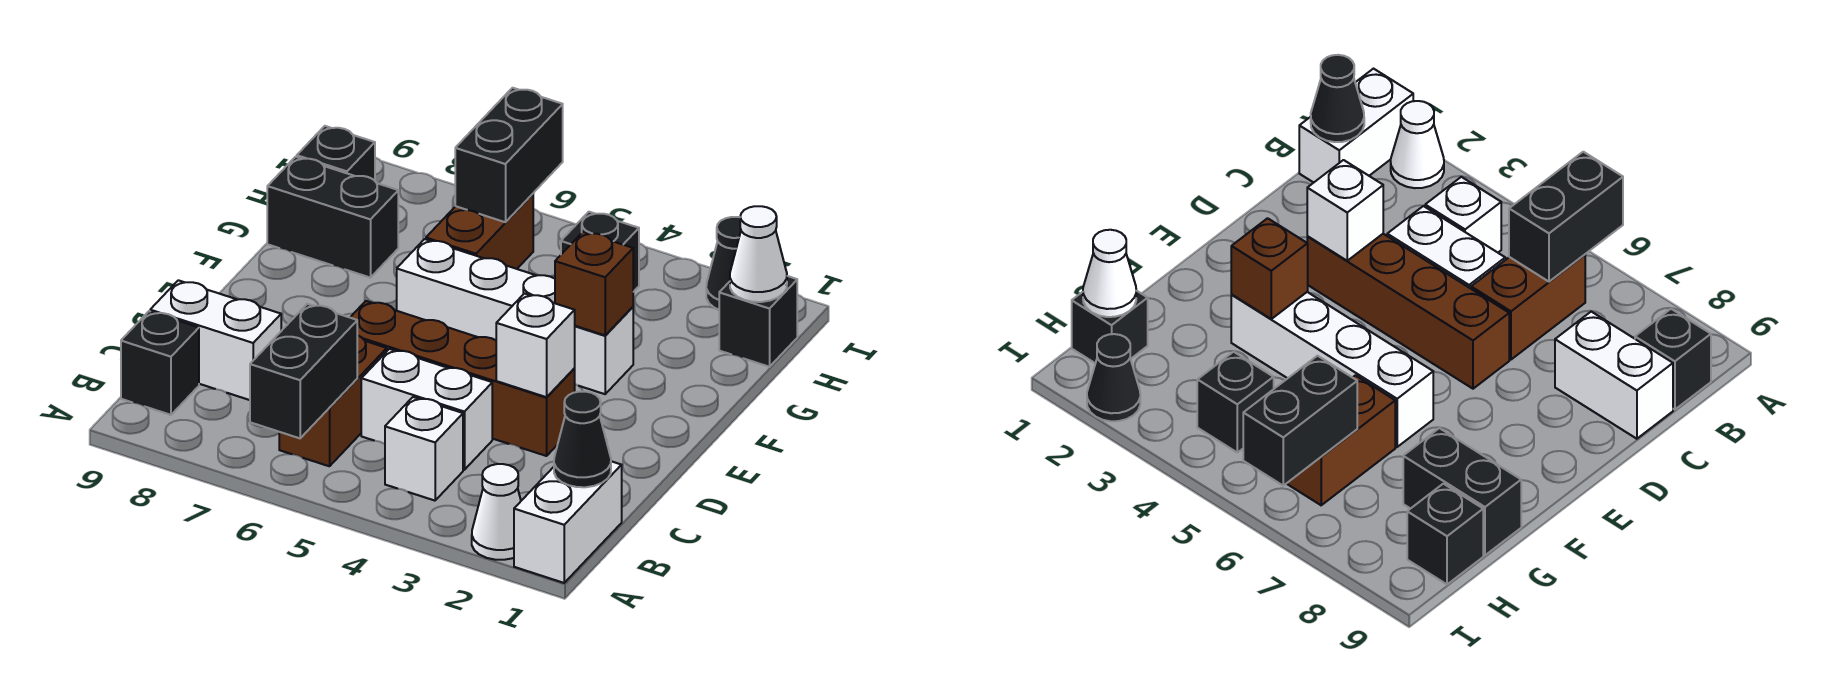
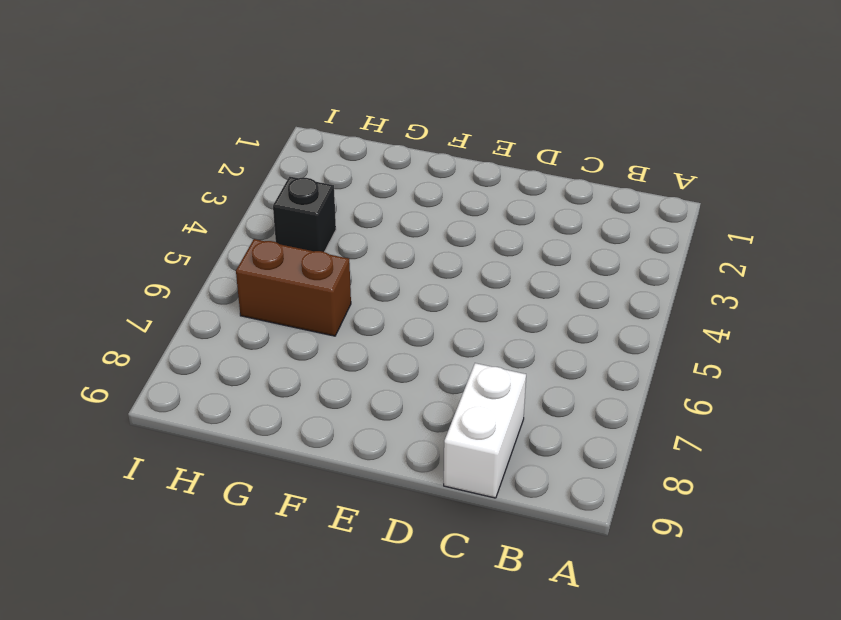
none -> white brick A1:B1 level 1
none -> white cone A2 level 1
none -> white brick B4 level 1

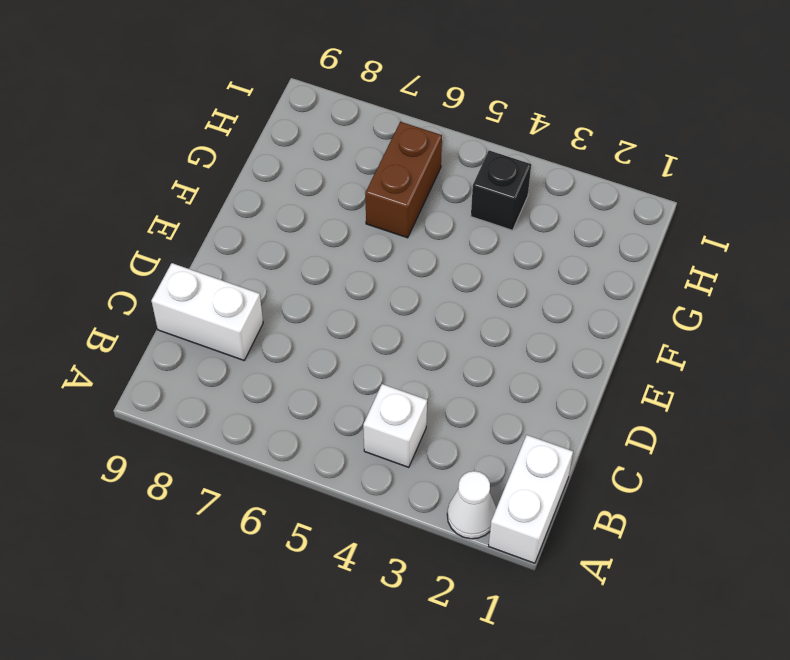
none -> brown brick B6:C6 level 1
none -> black brick B9 level 1
none -> white brick C4:C5 level 1

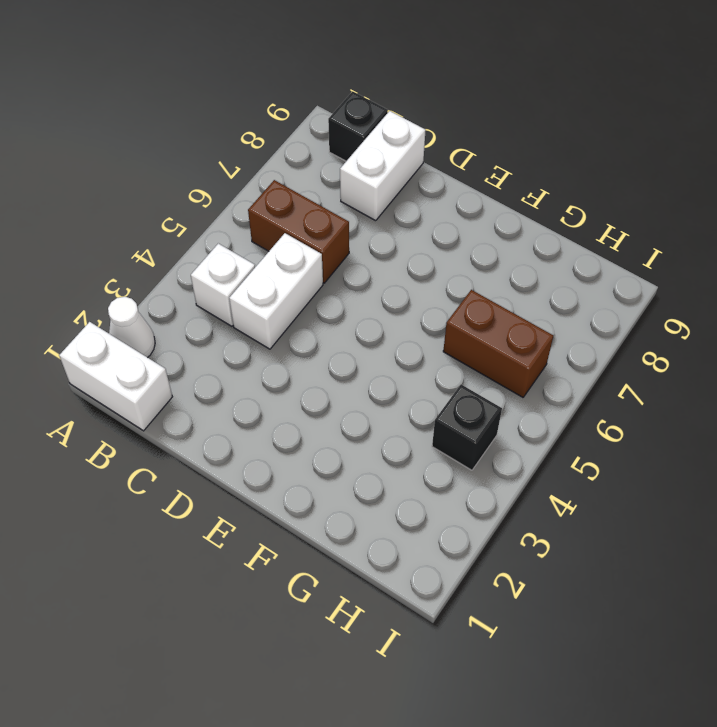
none -> brown brick D3:D6 level 1
none -> white brick F3:F6 level 1
none -> black brick G8:G9 level 1

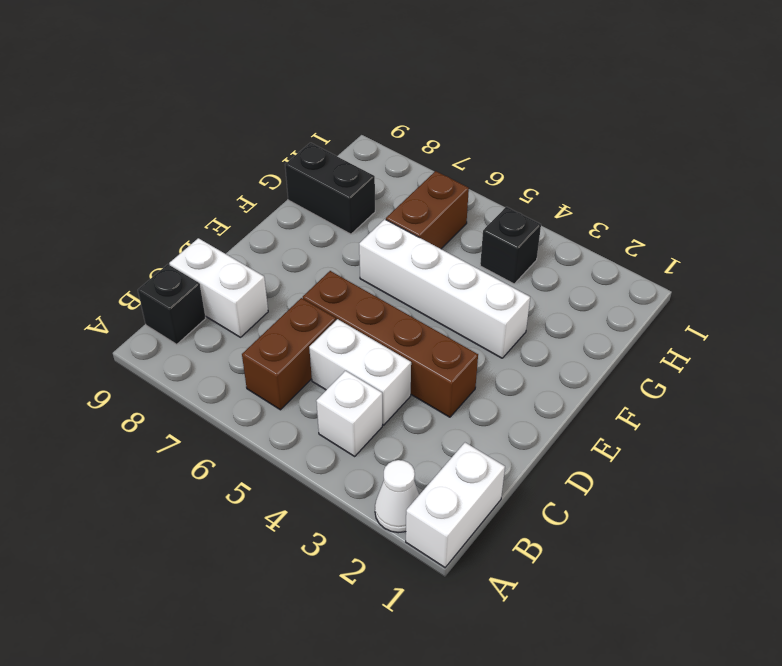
none -> black brick H1 level 1
none -> black brick H9 level 1
none -> black cone I2 level 1

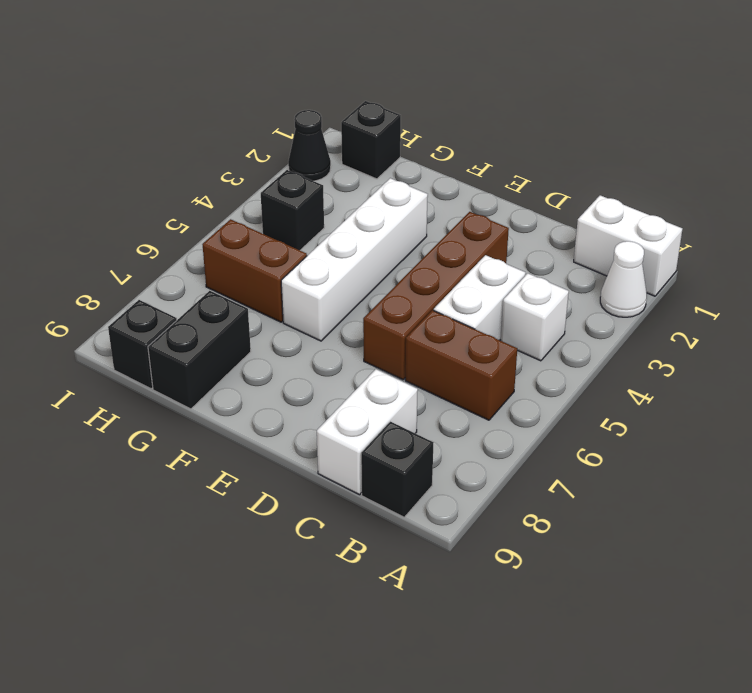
none -> black brick A6:B6 level 2
none -> black cone B1 level 2
none -> white brick D3 level 2

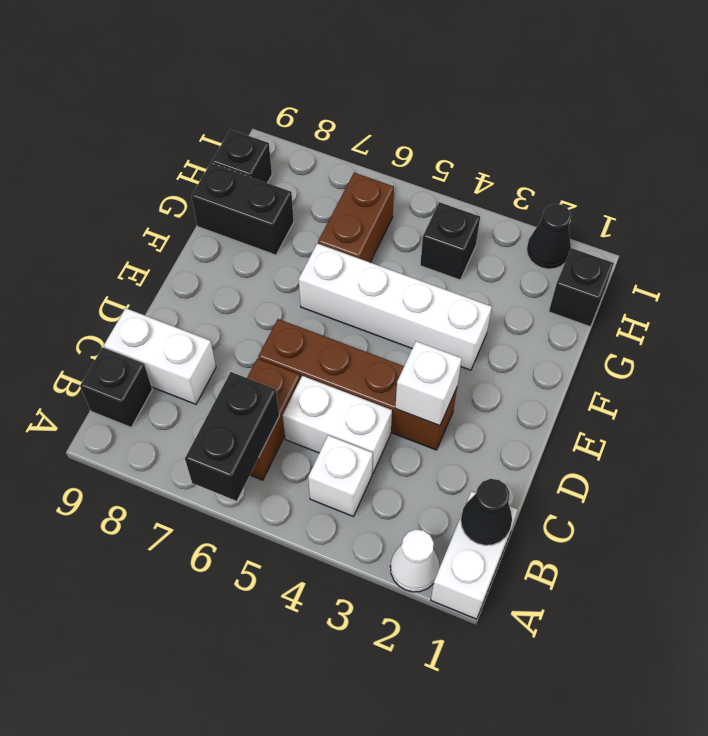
none -> brown brick F3 level 2
none -> white cone H1 level 2
none -> black brick H6:I6 level 2

